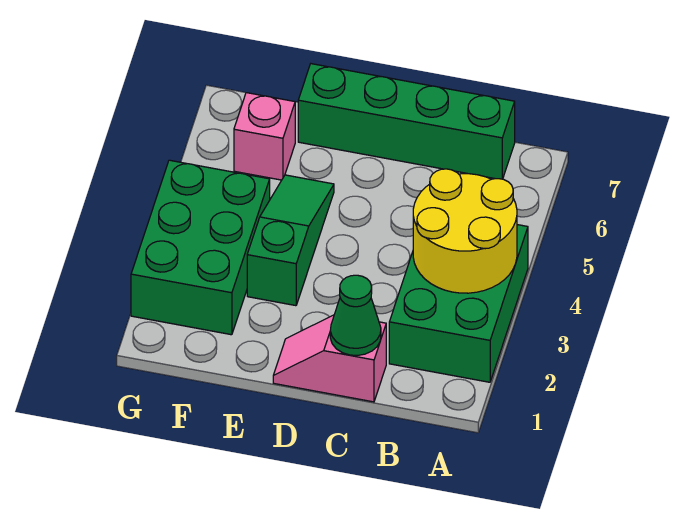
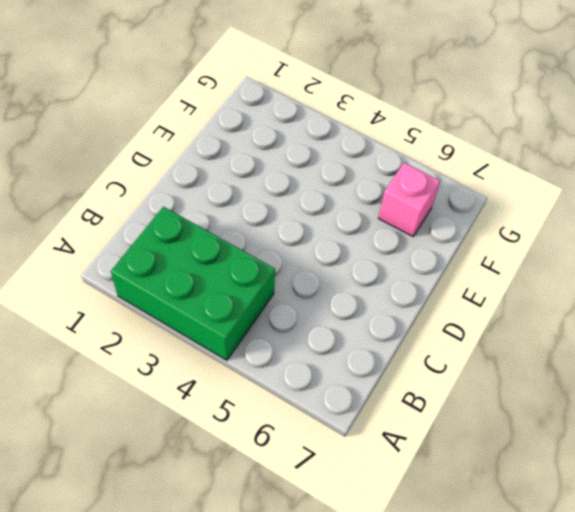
none -> green brick B7:E7 level 1
none -> pink slope C1:D1 level 1 top C

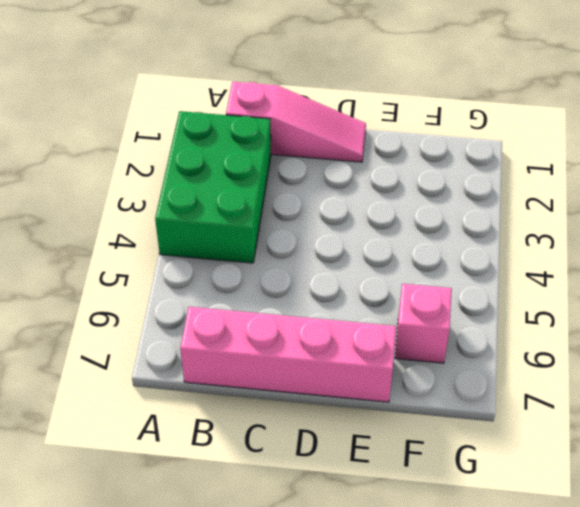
pink slope B1:D1 level 1 top B -> pink slope C1:D1 level 1 top C
pink brick B7:E7 level 1 -> green brick B7:E7 level 1
none -> green slope E3:E5 level 1 top 3
none -> green brick F2:G4 level 1

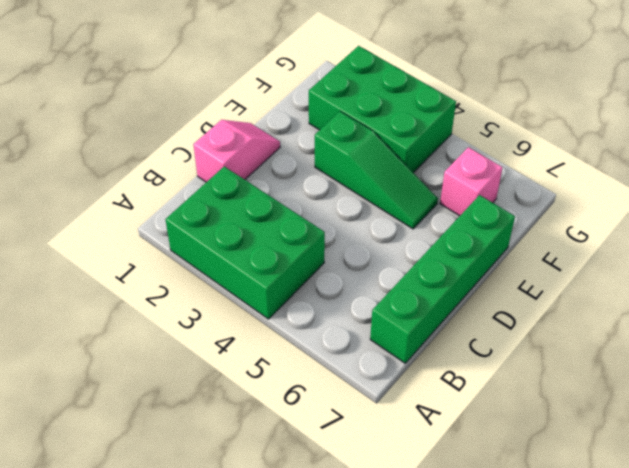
none -> yellow round brick A3:B4 level 2
none -> green cone C1 level 2

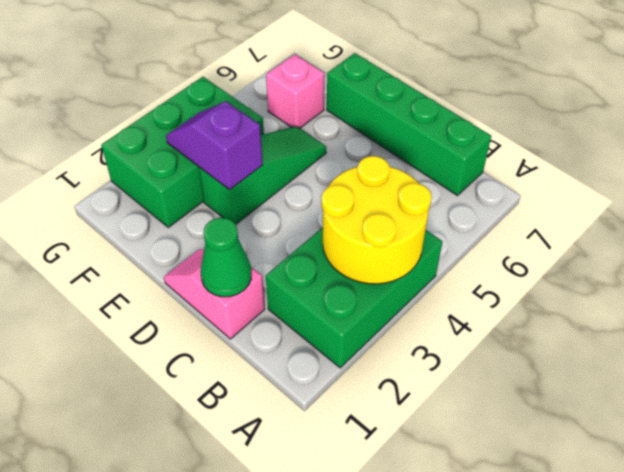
purple slope E3:F3 level 2 top E -> none

